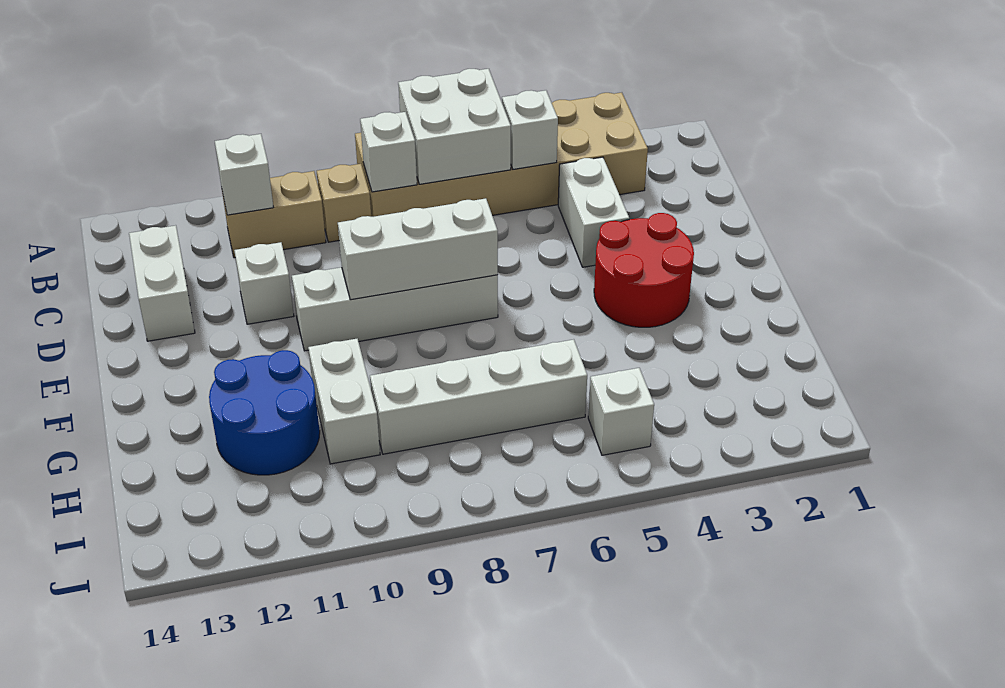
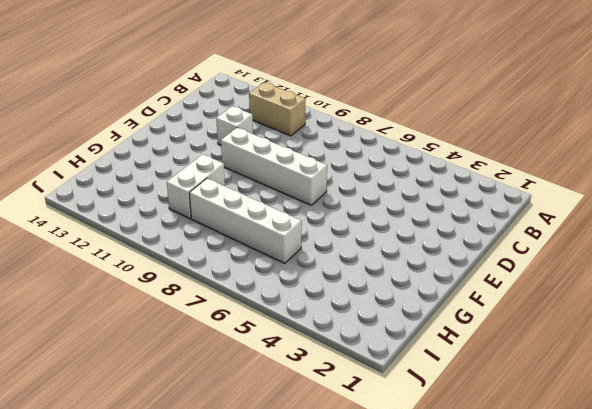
none -> tan brick A3:B8 level 1
none -> tan brick B9 level 1
none -> white brick C4:D4 level 1

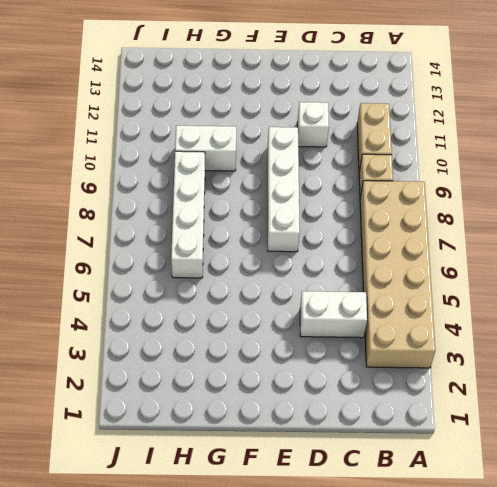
none -> white brick C13:D13 level 1
none -> red round brick E3:F4 level 1
none -> blue round brick G11:H12 level 1

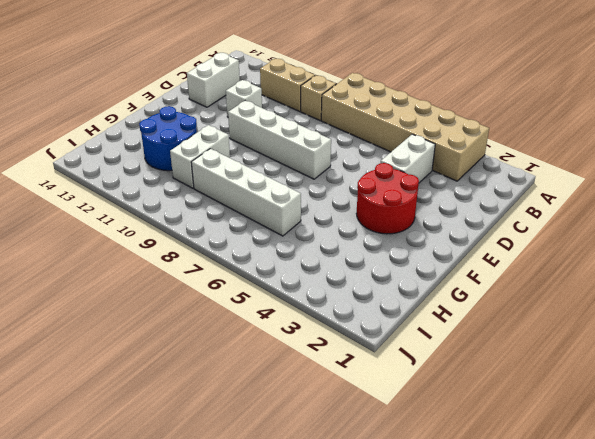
none -> white brick I5 level 1
none -> white brick A6:B7 level 2
none -> white brick B5 level 2

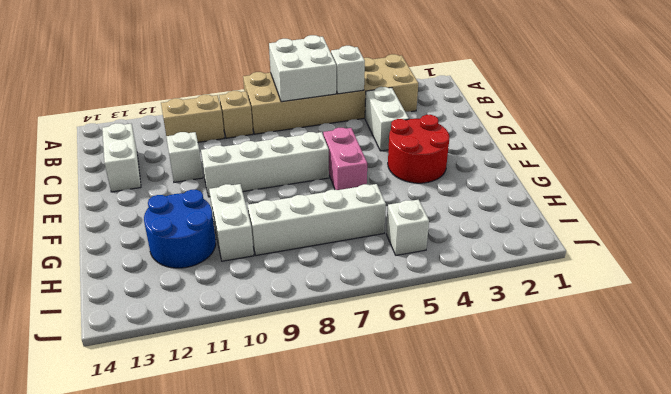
pink brick E6:F6 level 1 -> none
none -> white brick B8 level 2
none -> white brick B11 level 2
none -> white brick E7:E9 level 2

